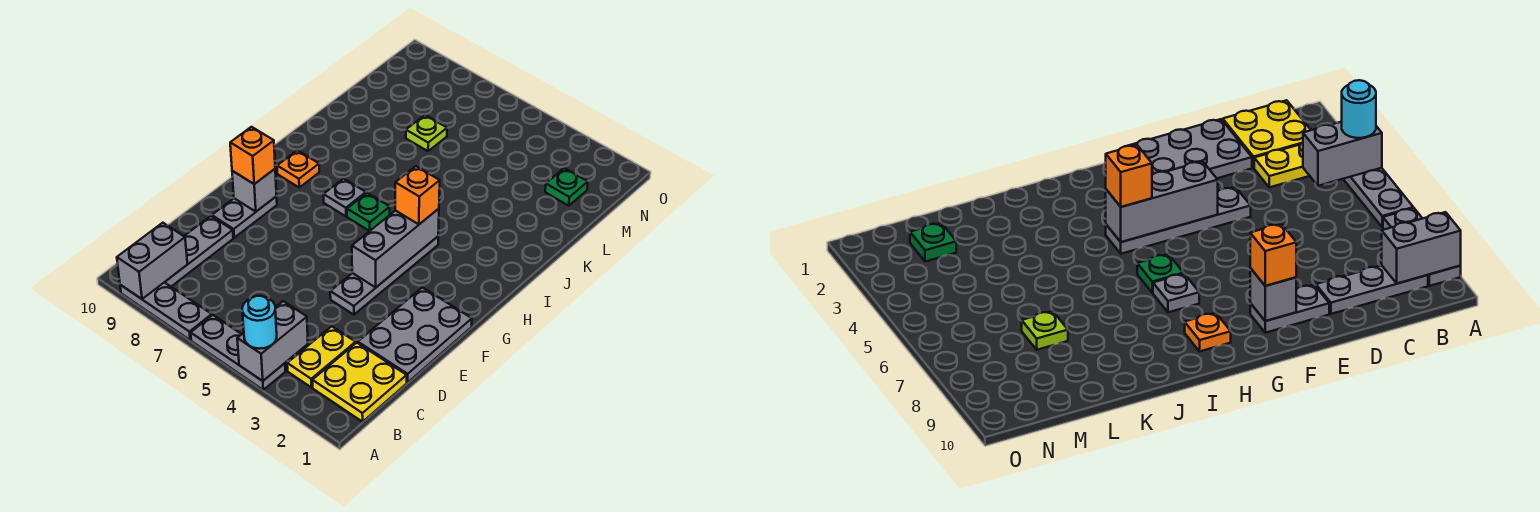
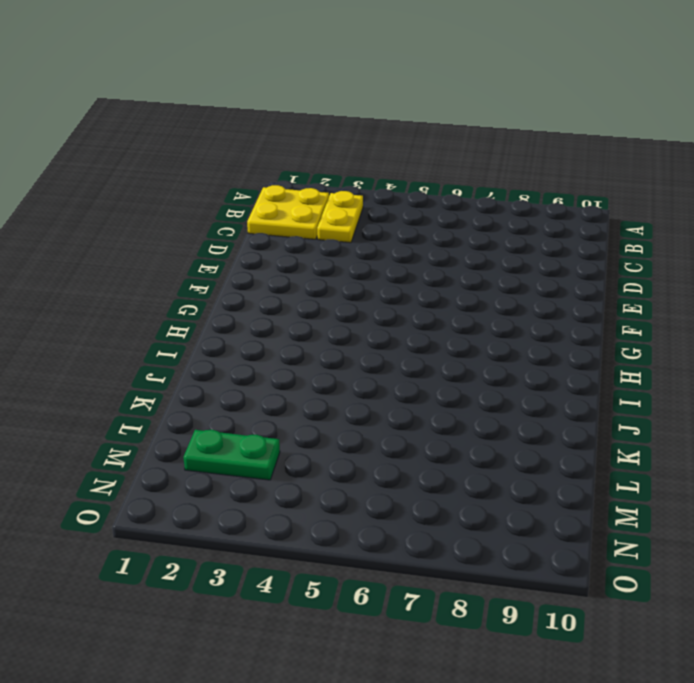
green plate M2:M3 level 1 -> green plate M2 level 1
none -> grey plate A4:A6 level 1
none -> grey plate A7:A9 level 1
none -> grey plate B9:D9 level 1

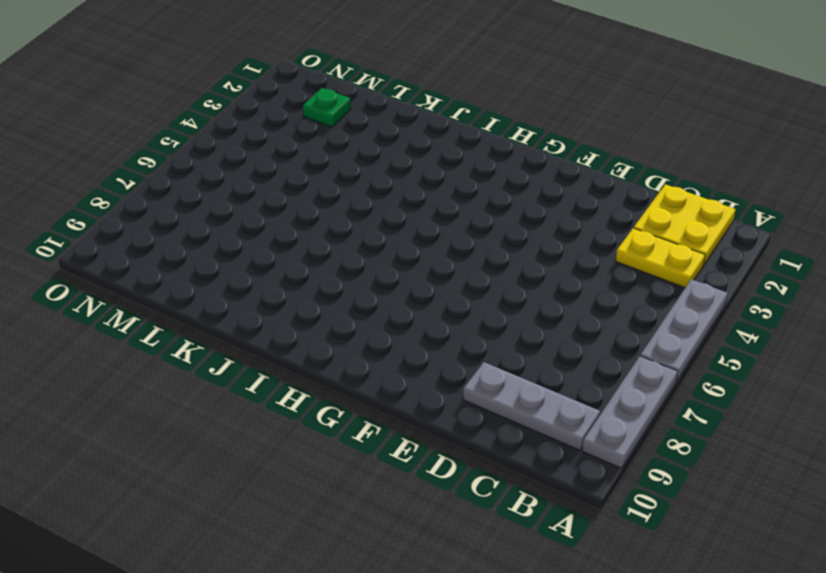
none -> grey plate D1:F2 level 1
none -> grey plate E4:H4 level 1
none -> grey plate E9:F9 level 1

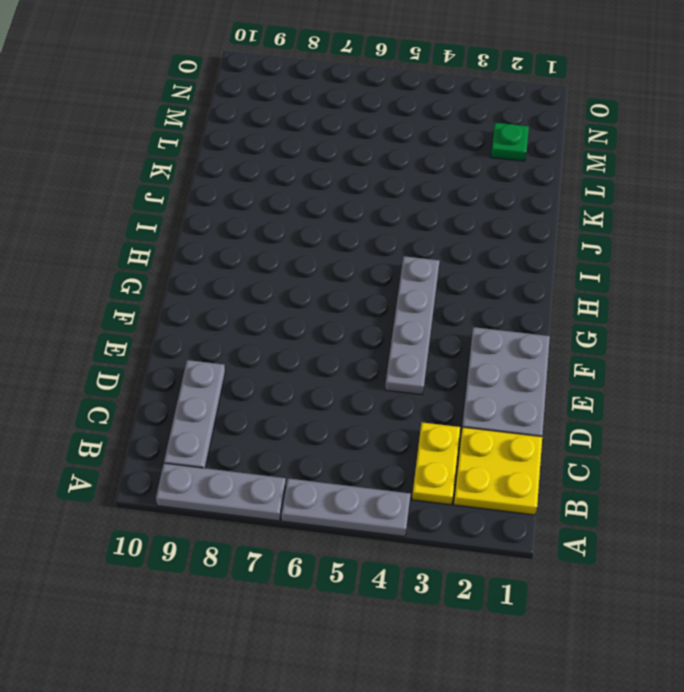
none -> grey plate E9:F9 level 1
none -> green plate H6 level 1
none -> grey plate H7 level 1

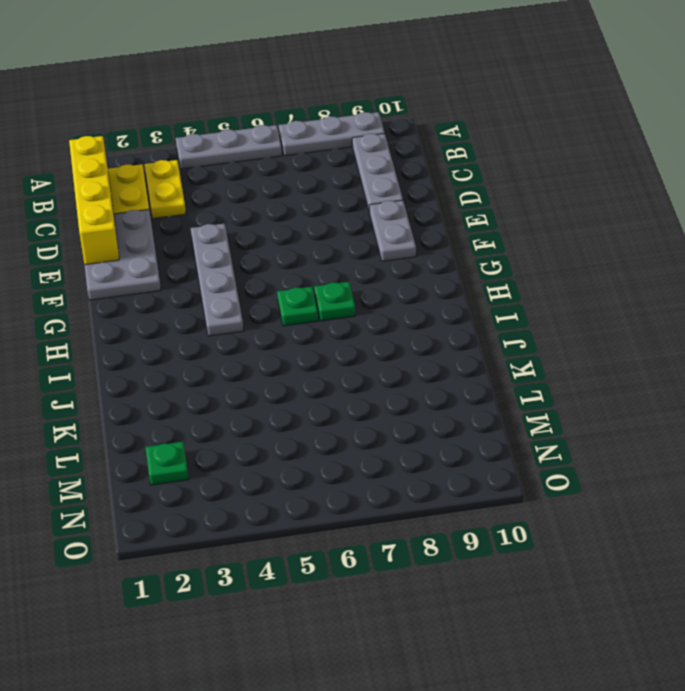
yellow brick B1:E1 level 2 -> none
green plate H7 level 1 -> grey plate H7 level 1
none -> orange plate H9 level 1
none -> lime plate L7 level 1
none -> grey brick A4:B4 level 2

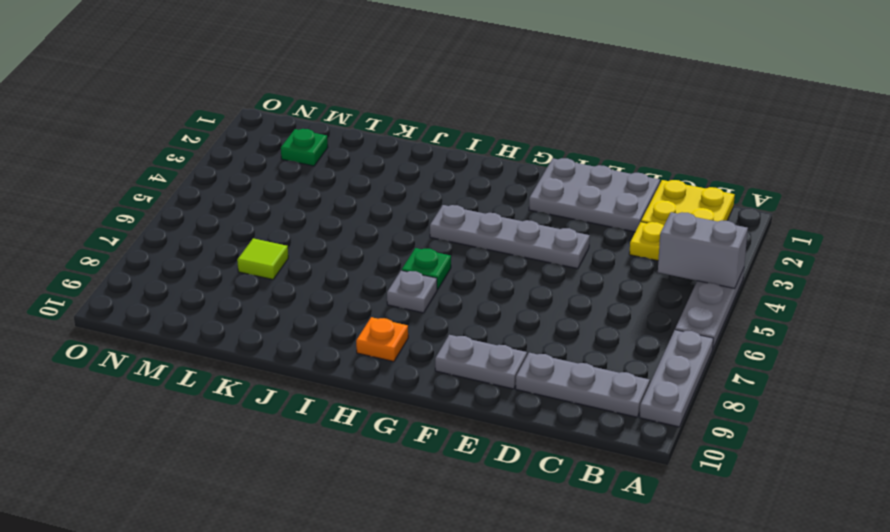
lime tile L7 level 1 -> lime plate L7 level 1
none -> grey brick A9:B9 level 2
none -> grey brick F4:H4 level 2
none -> grey brick F9 level 2

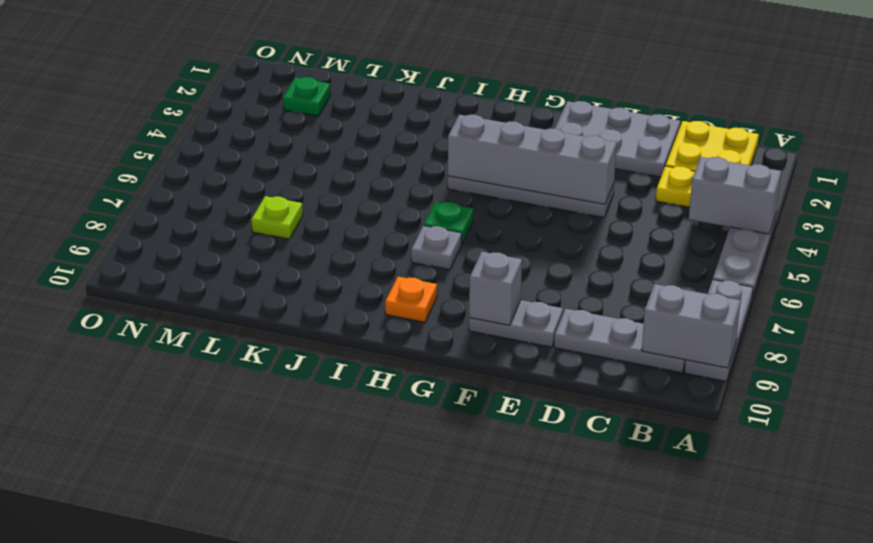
grey brick E4:H4 level 2 -> grey brick F4:H4 level 2
none -> cyan round brick A4 level 3
none -> orange brick F9 level 3
none -> orange brick H4 level 3

